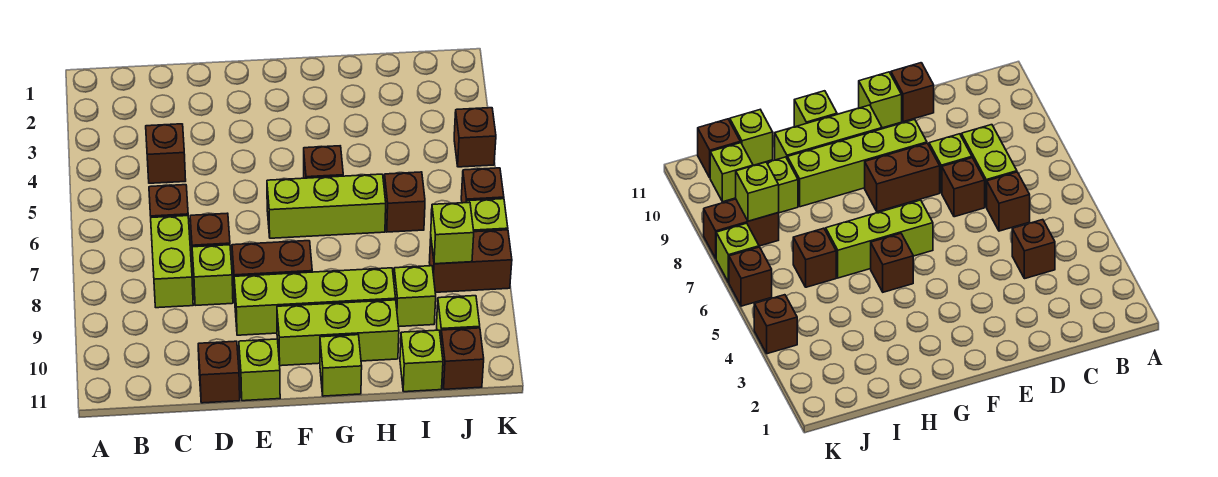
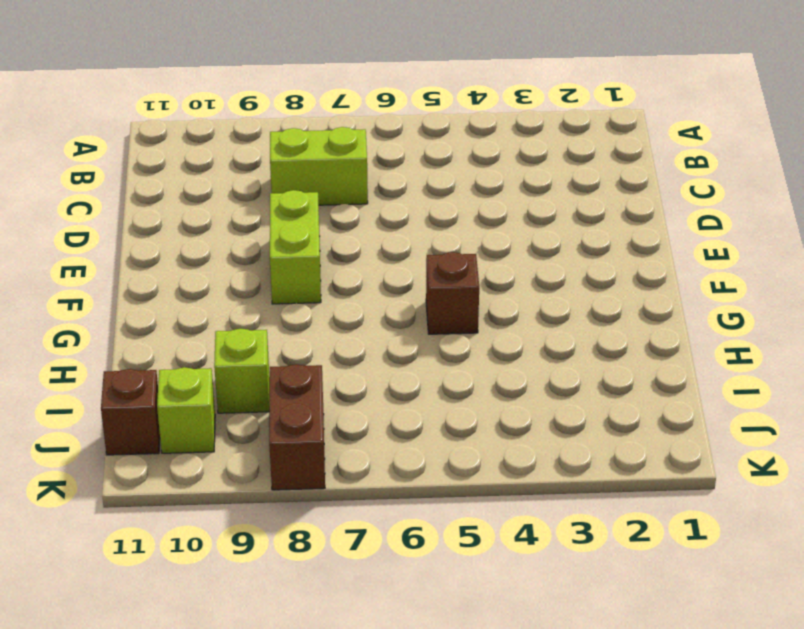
lime brick E8:F8 level 1 -> brown brick E8:F8 level 1
none -> brown brick C4 level 1
none -> brown brick C6 level 1
none -> brown brick D7 level 1

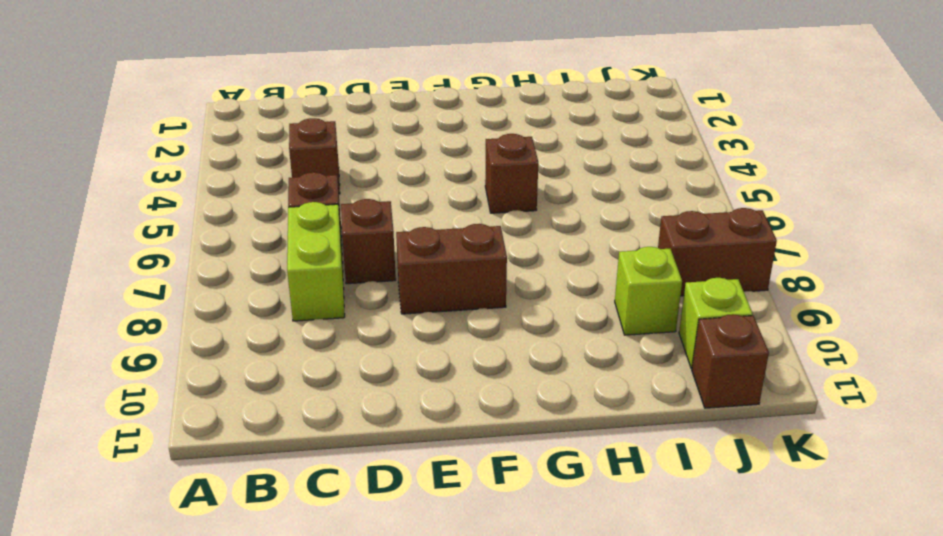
none -> lime brick D8 level 1
none -> brown brick D11 level 1
none -> lime brick E9:H9 level 1

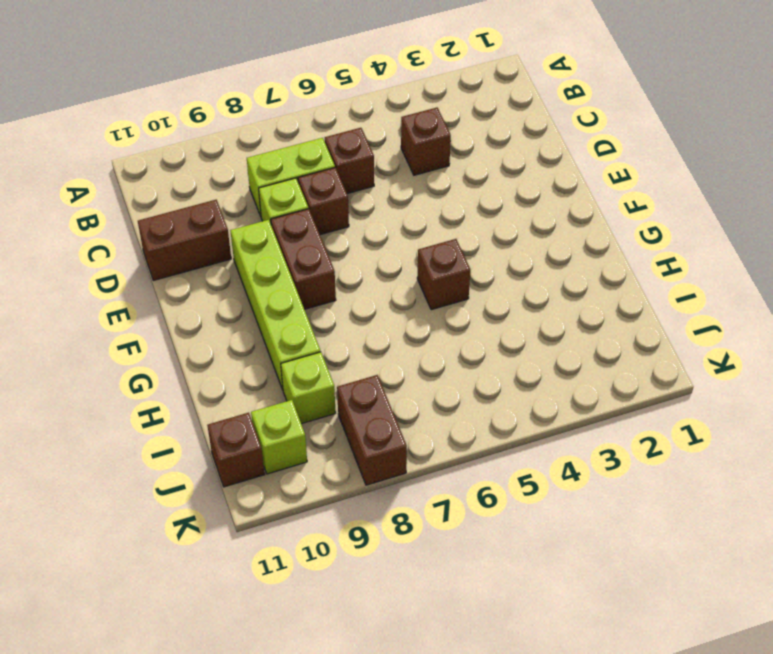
brown brick D10:D11 level 1 -> brown brick D11 level 1
none -> lime brick E11 level 1
none -> lime brick F6:H6 level 1
none -> lime brick F10:H10 level 1

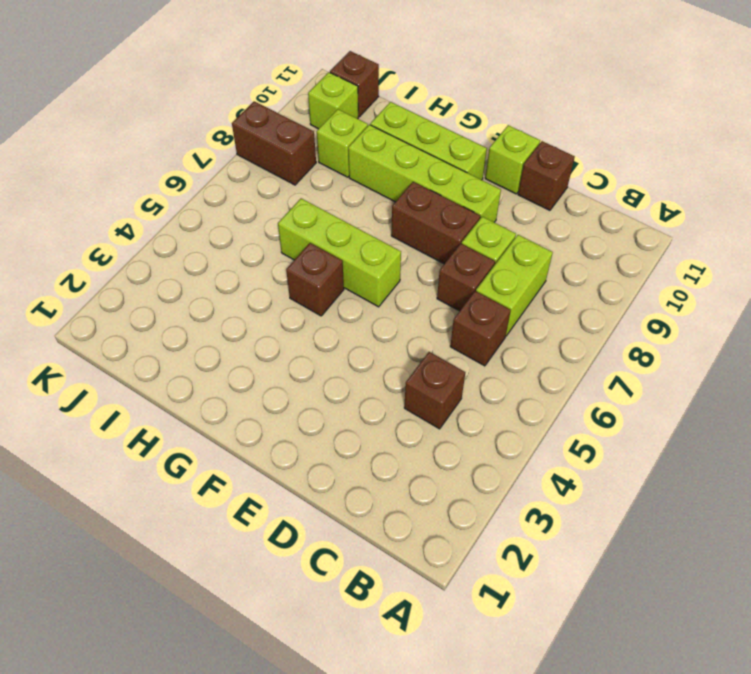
none -> lime brick G11 level 1
none -> brown brick I6 level 1
none -> lime brick I11 level 1

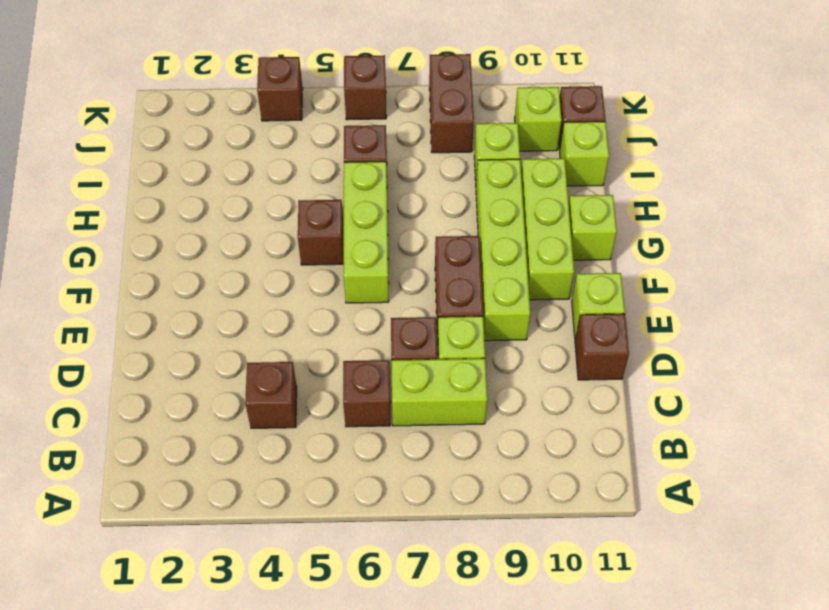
none -> lime brick K7 level 1
none -> lime brick J8 level 2

